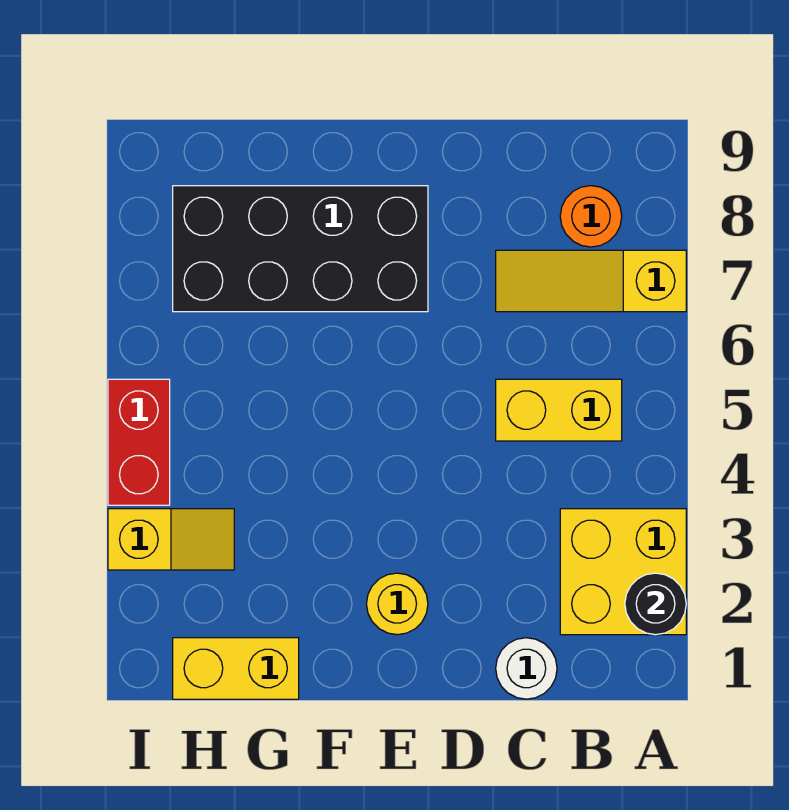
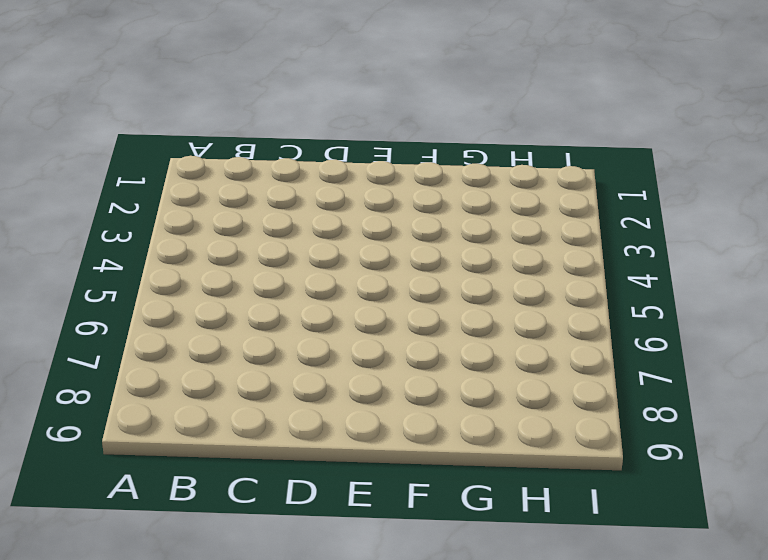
none -> yellow brick A2:B3 level 1
none -> yellow slope A7:C7 level 1 top A

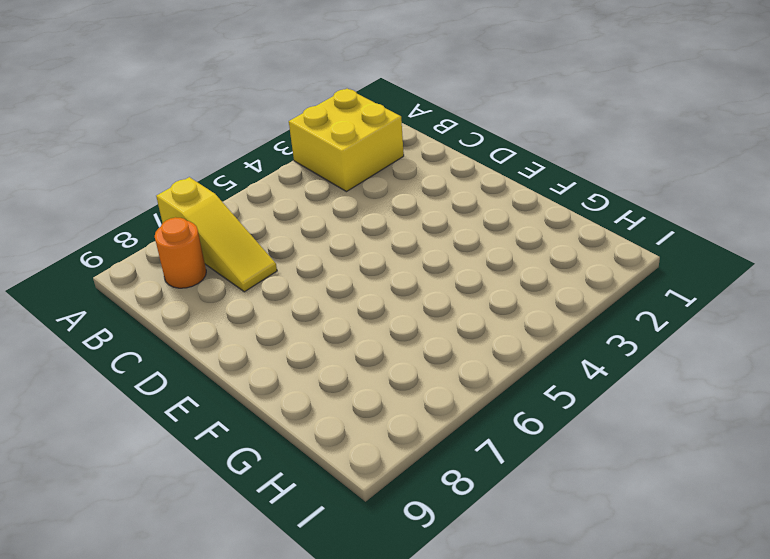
none -> yellow brick B5:C5 level 1
none -> white round brick C1 level 1

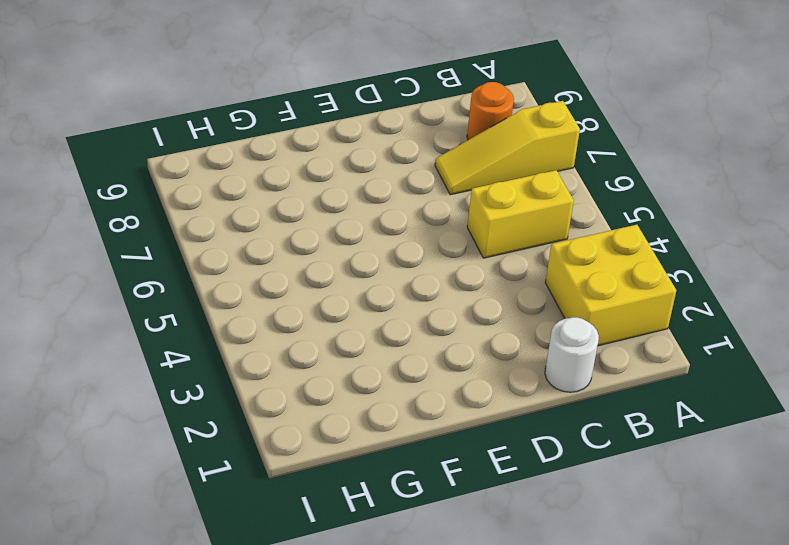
none -> yellow round brick E2 level 1
none -> black brick E7:H8 level 1

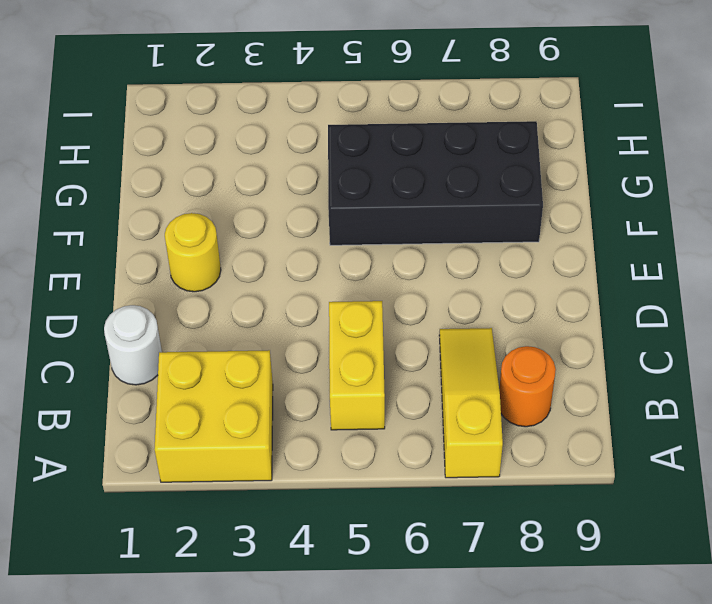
black brick F5:G8 level 1 -> black brick E7:H8 level 1
none -> yellow brick G1:H1 level 1
none -> yellow slope H3:I3 level 1 top I

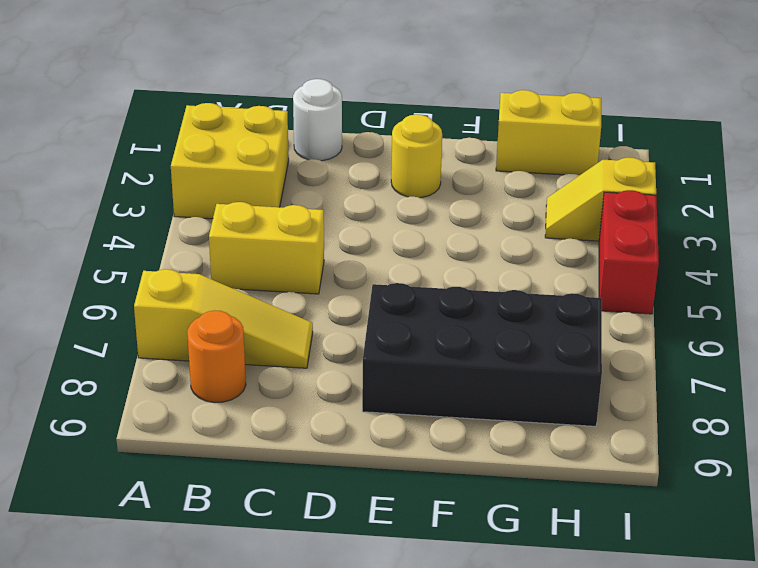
none -> black round brick A2 level 2

